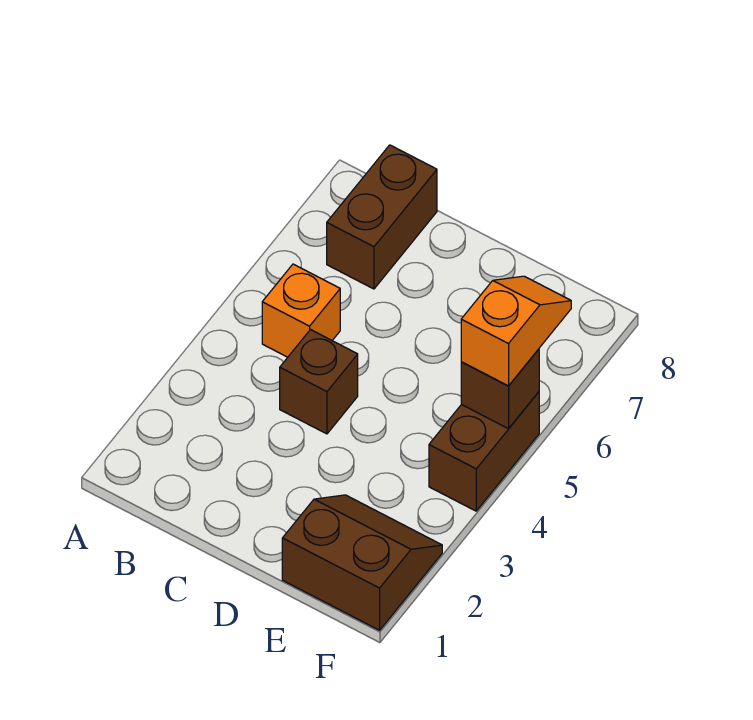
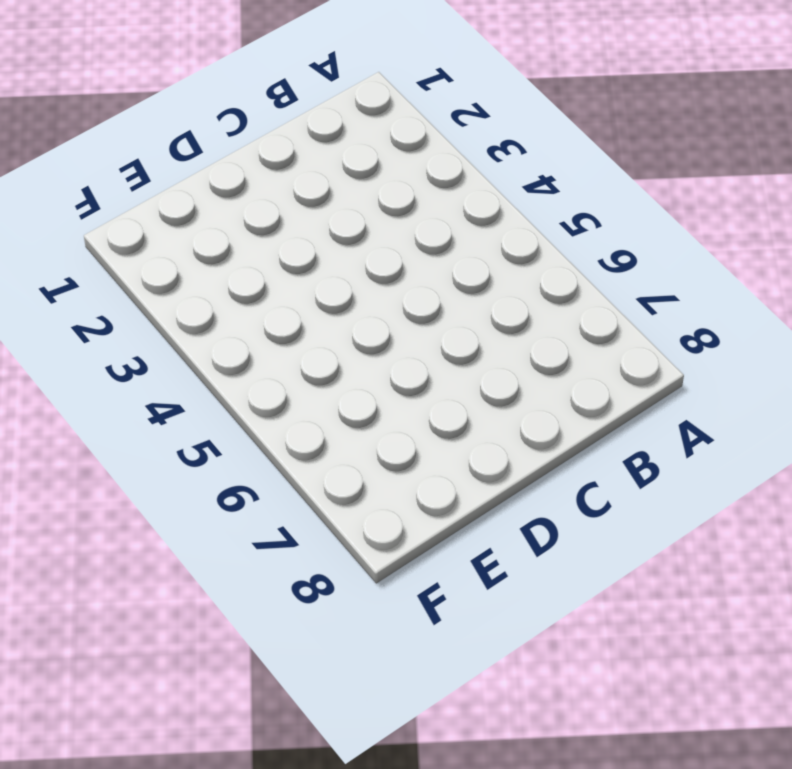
none -> orange brick B5 level 1
none -> brown brick B7:B8 level 1

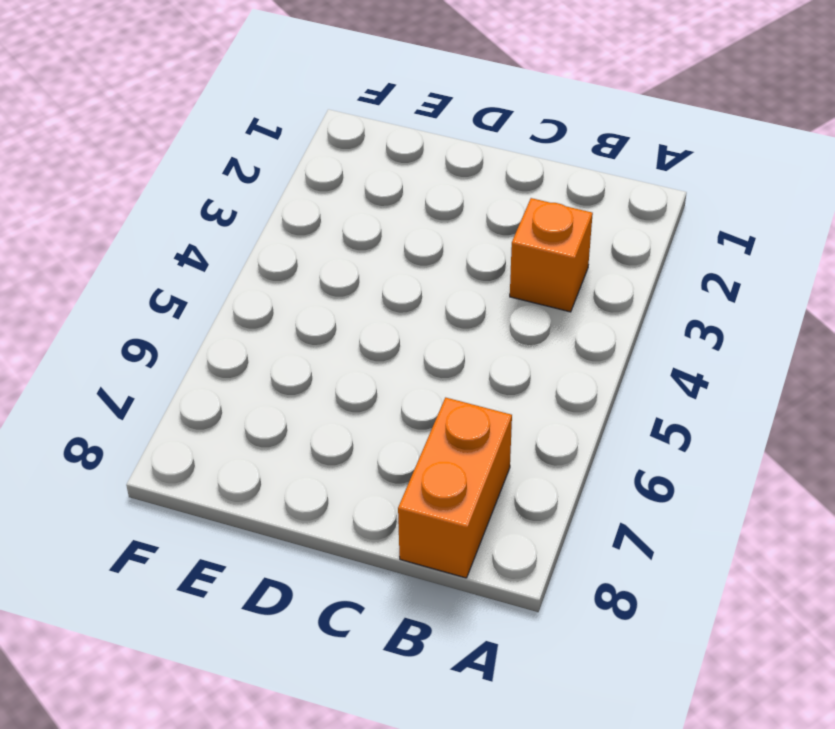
orange brick B3 level 1 -> orange brick B5 level 1
orange brick B7:B8 level 1 -> brown brick B7:B8 level 1
none -> brown brick C4 level 1
none -> brown slope E1:F2 level 1 top 1

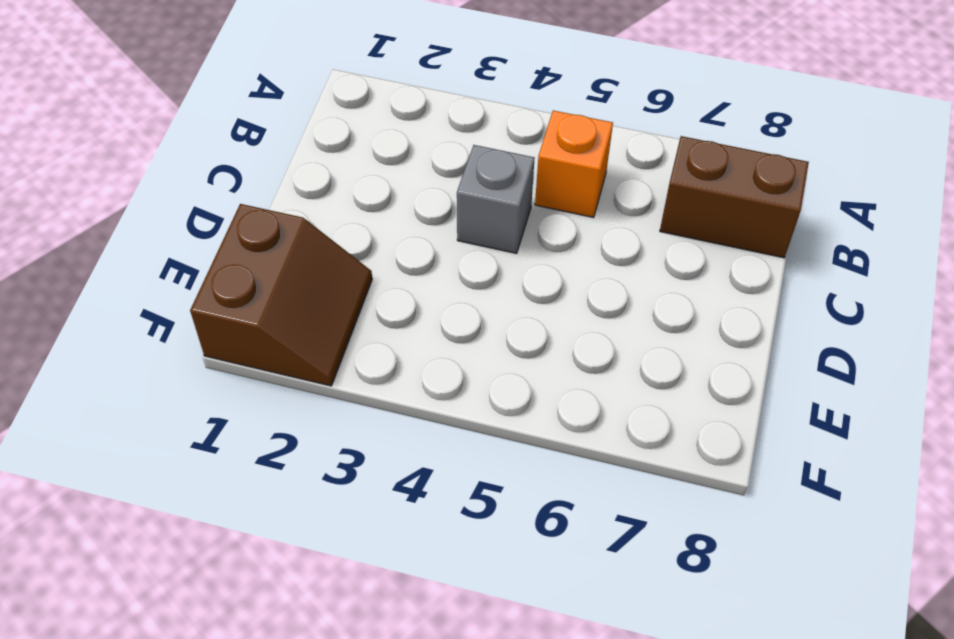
grey brick C4 level 1 -> brown brick C4 level 1
none -> brown brick F4:F5 level 1
none -> brown brick F5 level 2

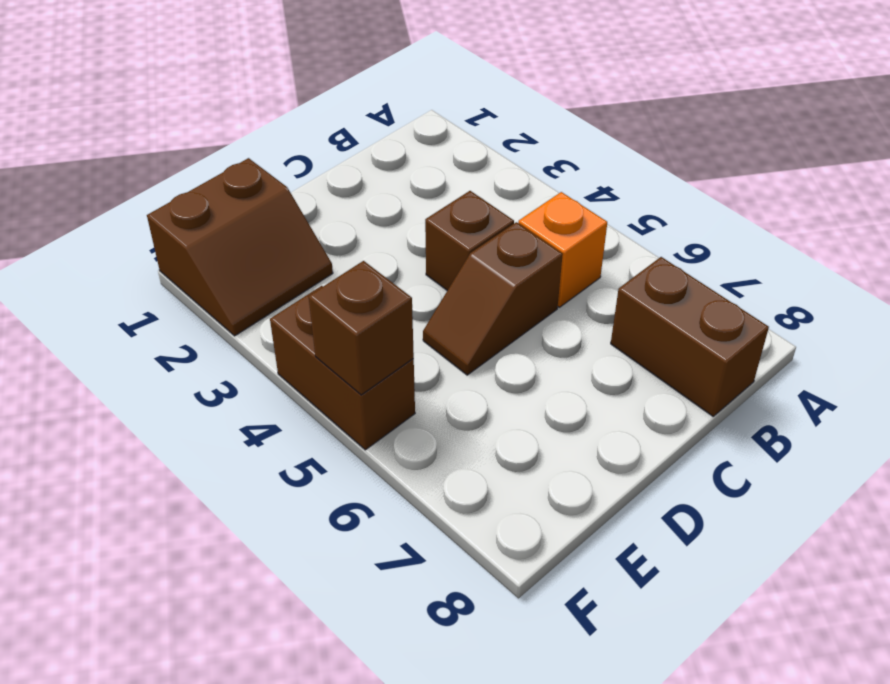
brown slope C5:D5 level 1 top C -> none
none -> orange slope F5:F6 level 3 top 5

